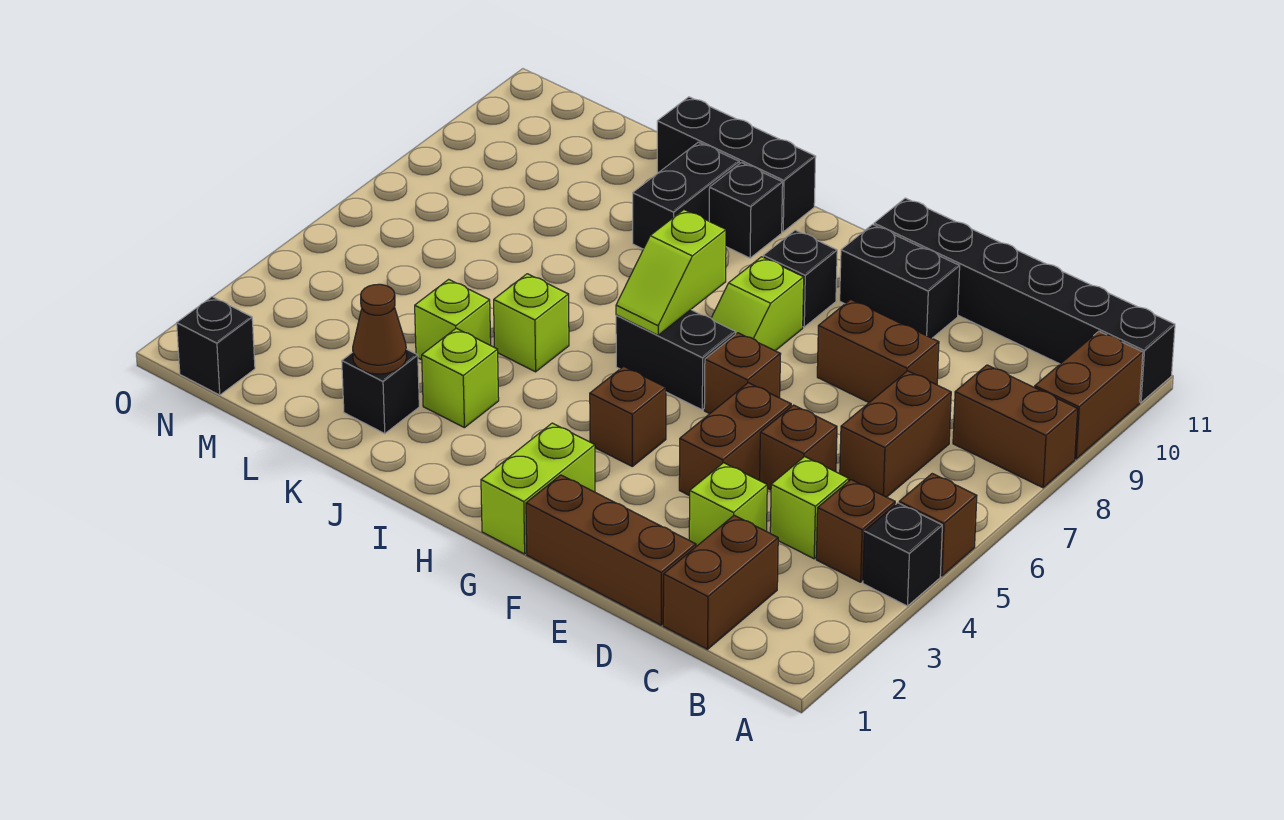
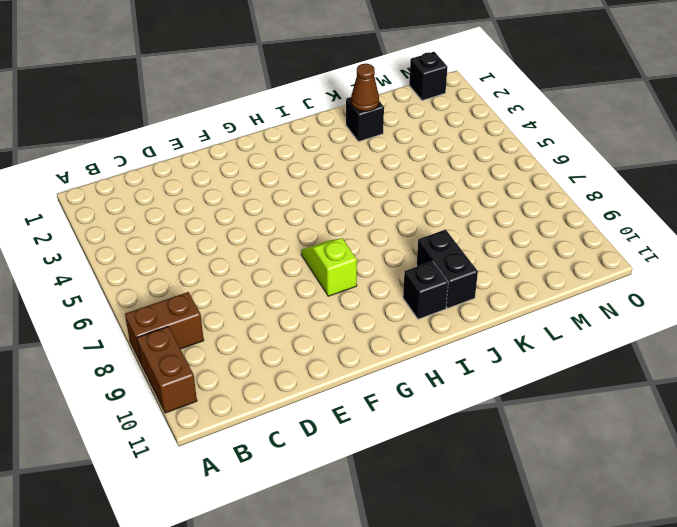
none -> black brick A4 level 1
none -> brown brick A5 level 1
none -> black brick A11:F11 level 1
none -> brown brick B4 level 1

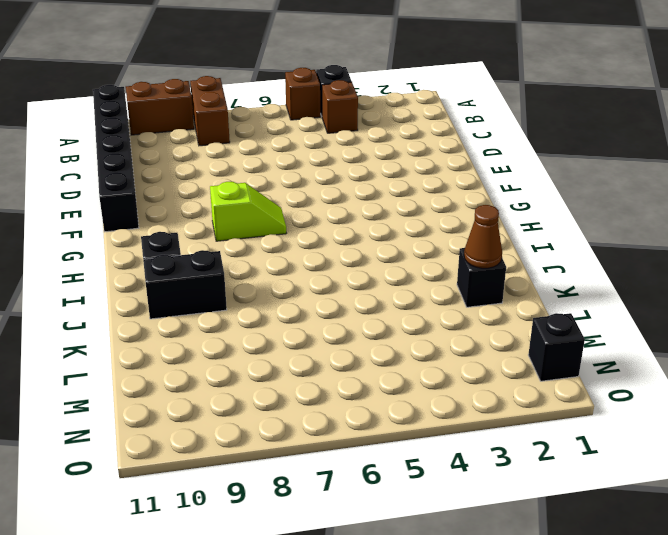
none -> brown brick C1:C2 level 1
none -> lime brick C4 level 1
none -> brown brick C6:C7 level 1
none -> brown brick D1:F1 level 1

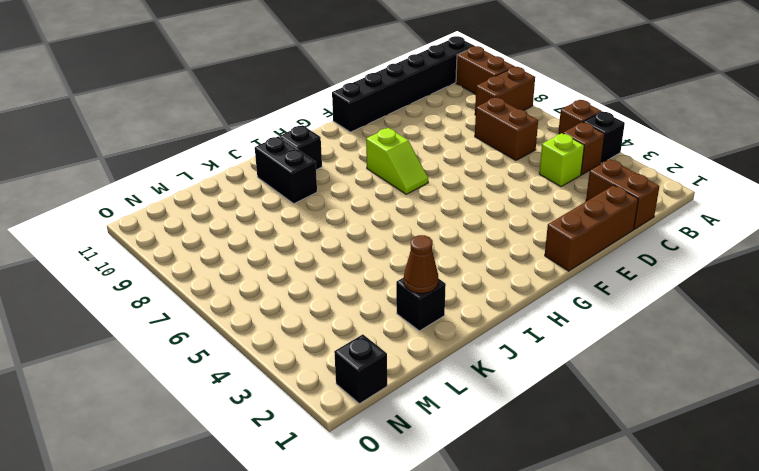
none -> lime brick D3 level 1
none -> brown brick D5 level 1
none -> brown brick D8:E8 level 1
none -> brown brick E4:E5 level 1

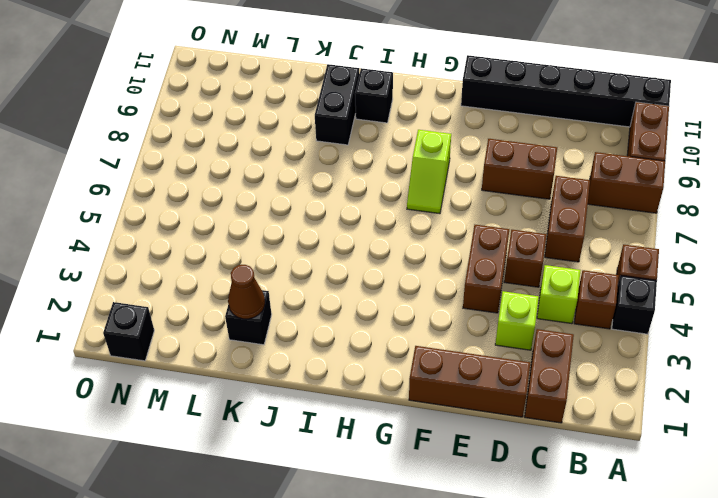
none -> black brick E10:F10 level 1
none -> brown brick F6 level 1
none -> lime brick G1:G2 level 1
none -> brown brick G4 level 1

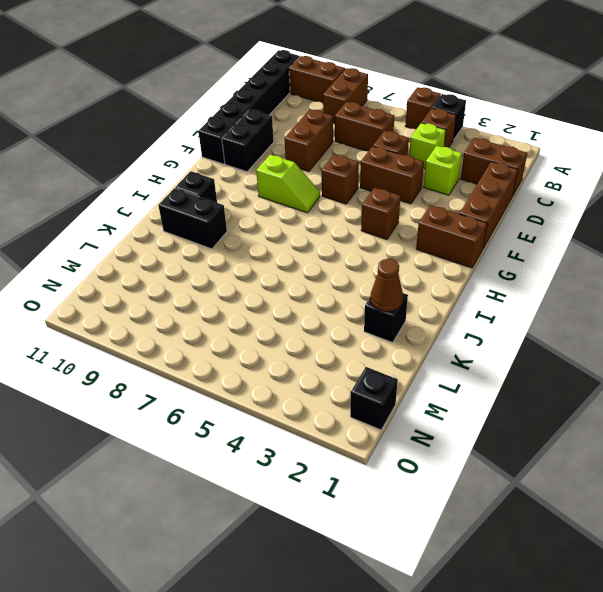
brown brick G1:G2 level 1 -> lime brick G1:G2 level 1
none -> black brick G6:H6 level 1
none -> black brick G9 level 1
none -> black brick I11:K11 level 1
none -> lime brick J3 level 1

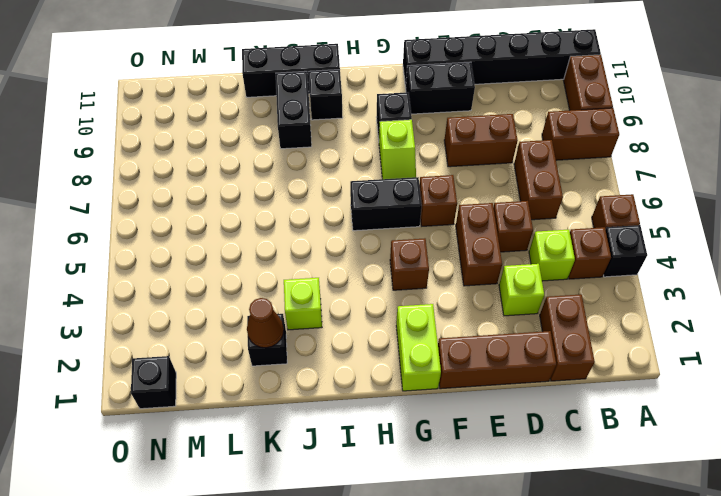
none -> lime brick J5 level 1
none -> lime brick K4 level 1
none -> lime slope H6:H7 level 2 top 7

